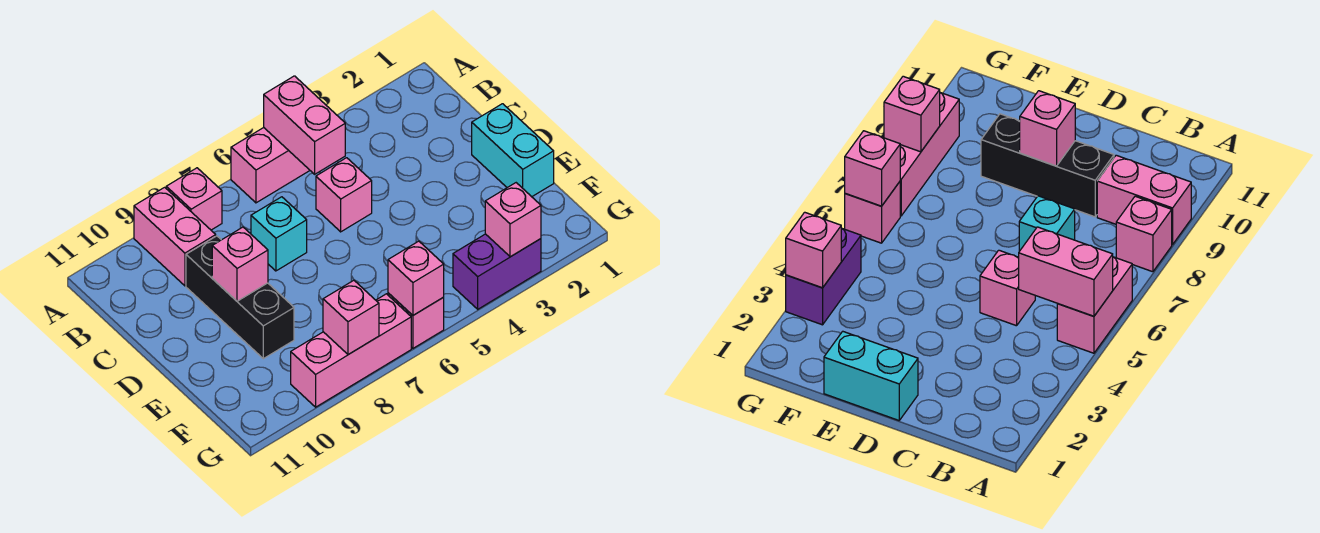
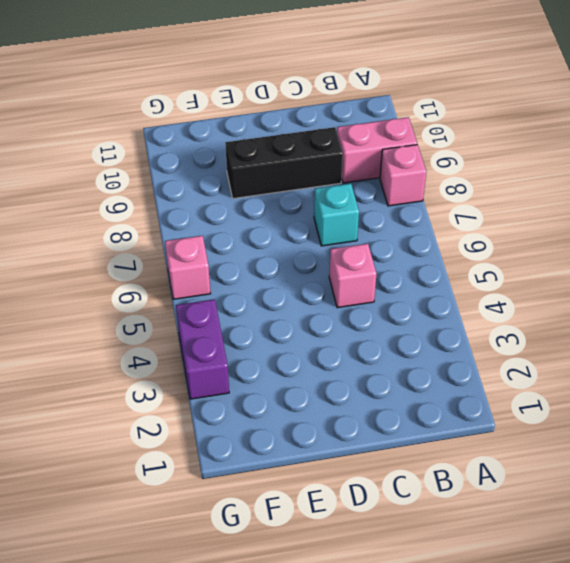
none -> pink brick A5:A6 level 1
none -> cyan brick D1:E1 level 1
none -> pink brick G7:G9 level 1

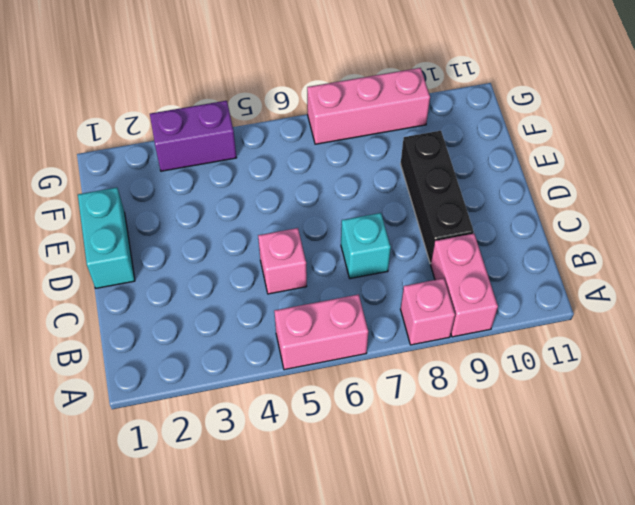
none -> pink brick G6 level 1
none -> pink brick A5:B5 level 2
none -> pink brick D9 level 2

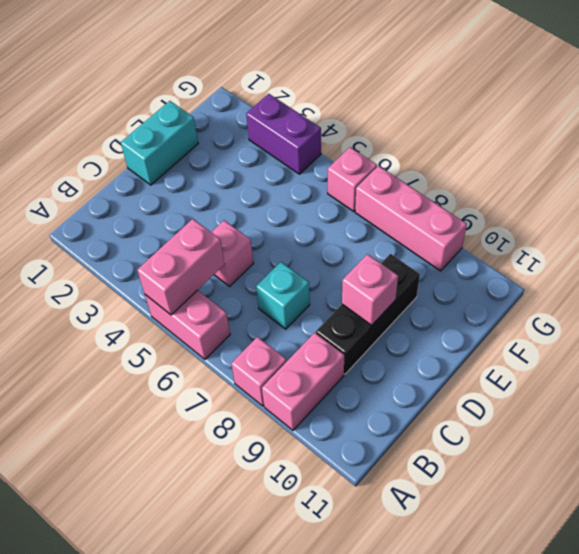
none -> pink brick G3 level 2
none -> pink brick G6 level 2
none -> pink brick G8 level 2

